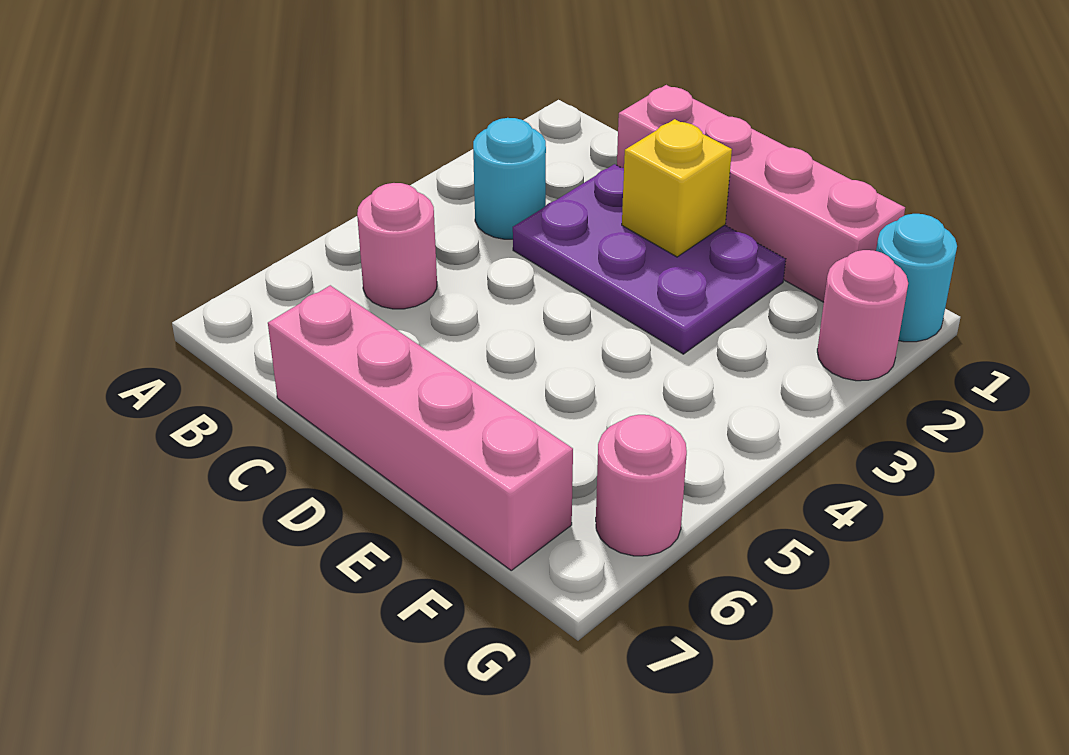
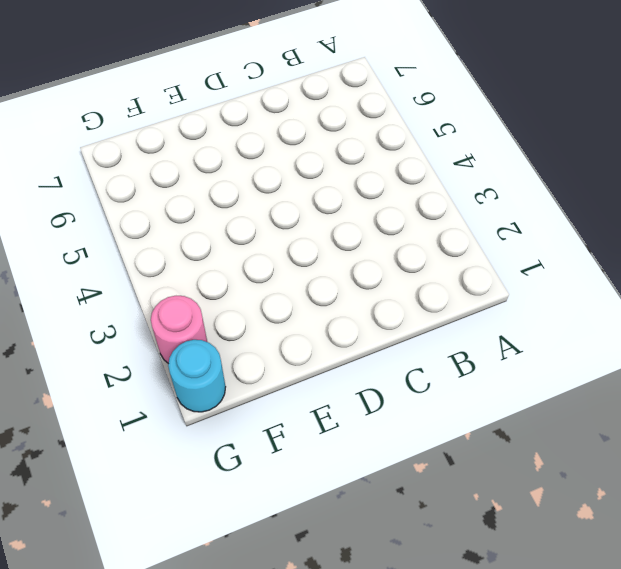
none -> cyan round brick B3 level 1
none -> pink round brick B5 level 1

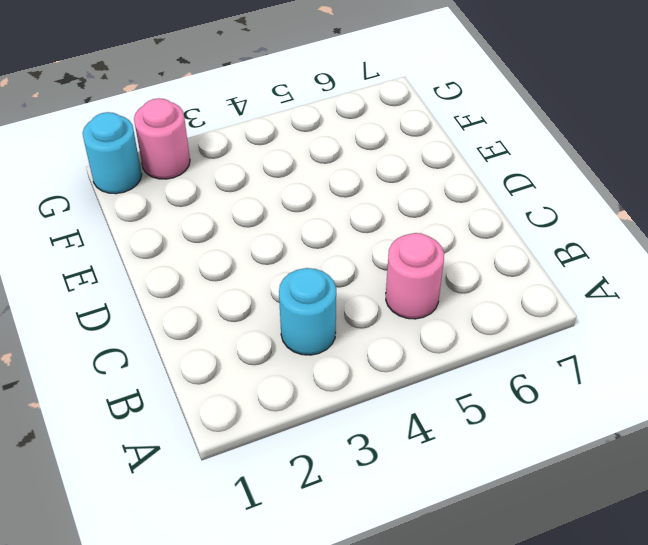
none -> pink brick C1:F1 level 1
none -> purple plate C2:E3 level 1

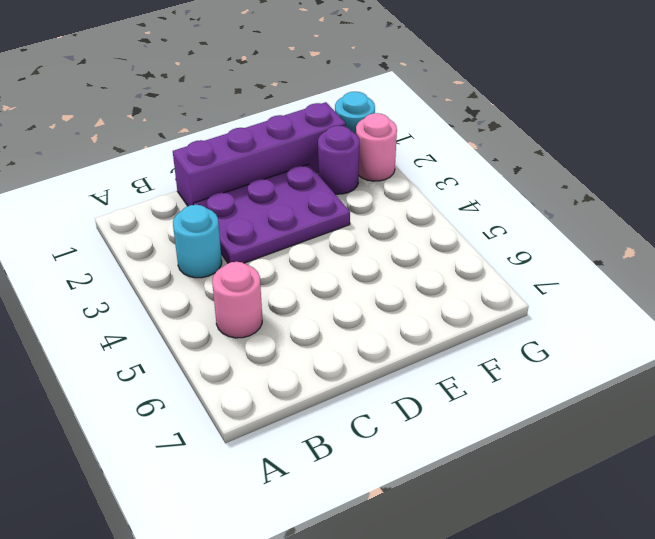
purple brick C1:F1 level 1 -> pink brick C1:F1 level 1
purple round brick F2 level 1 -> none
none -> pink brick C7:F7 level 1
none -> pink round brick G6 level 1

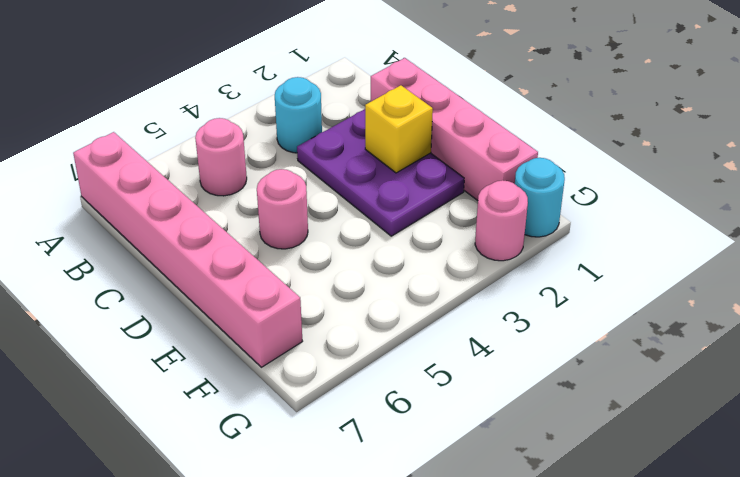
pink brick A7:F7 level 1 -> pink brick C7:F7 level 1
pink round brick D5 level 1 -> pink round brick G6 level 1

